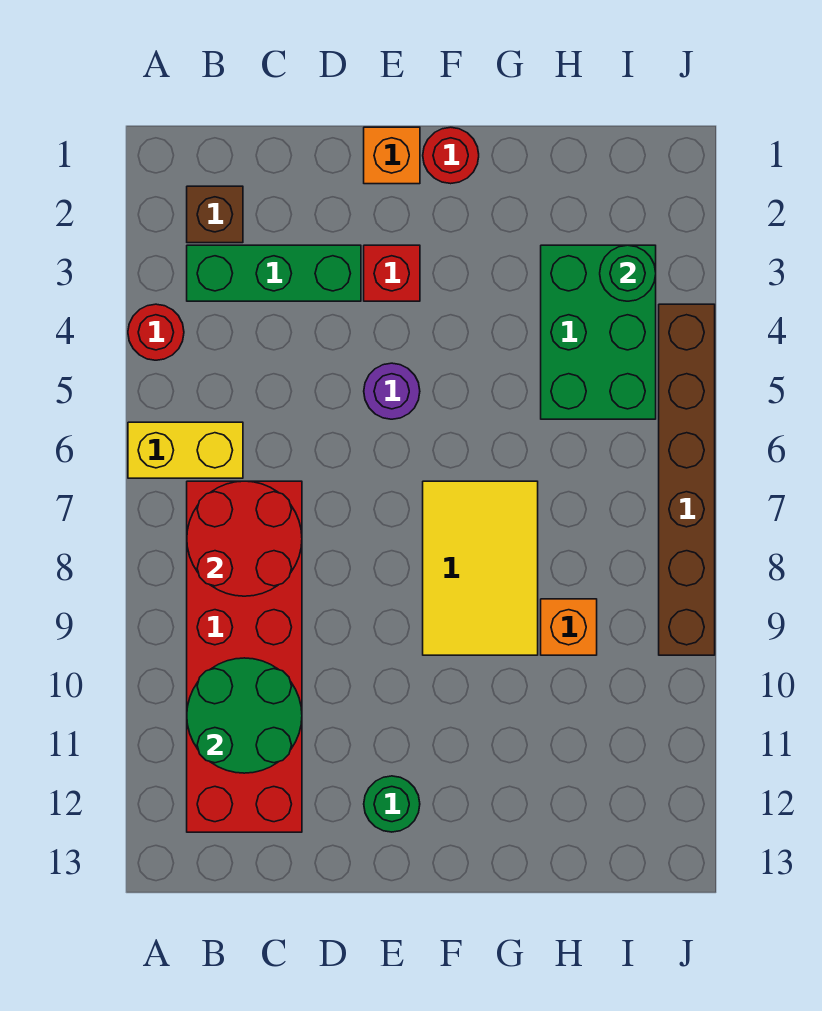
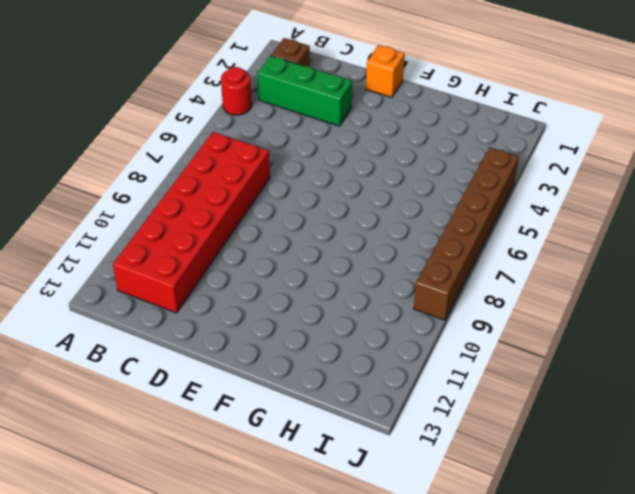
none -> yellow brick A6:B6 level 1
none -> red brick E3 level 1
none -> purple round brick E5 level 1

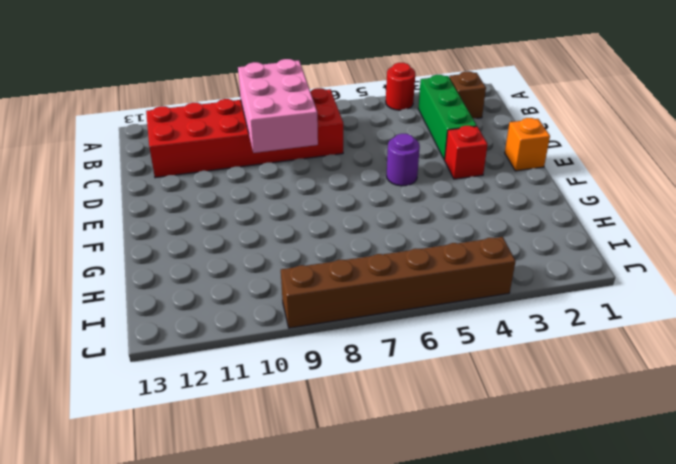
pink brick B8:D9 level 2 -> red round brick B7:C8 level 2
none -> yellow brick A6:B6 level 1
none -> green round brick E12 level 1
none -> red round brick F1 level 1

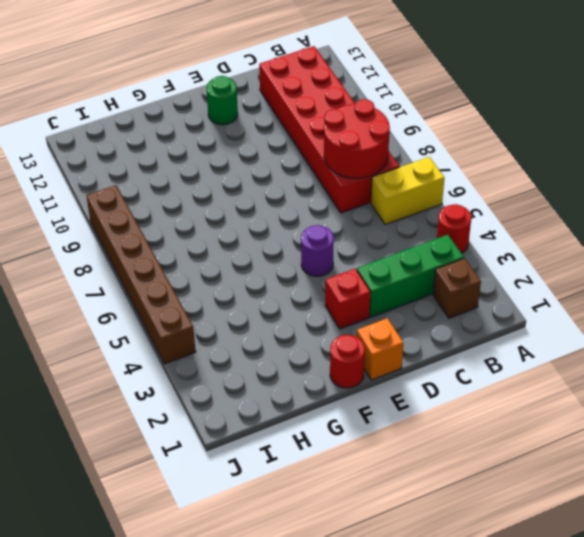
none -> yellow tile F7:G9 level 1
none -> green brick H3:I5 level 1
none -> orange brick H9 level 1

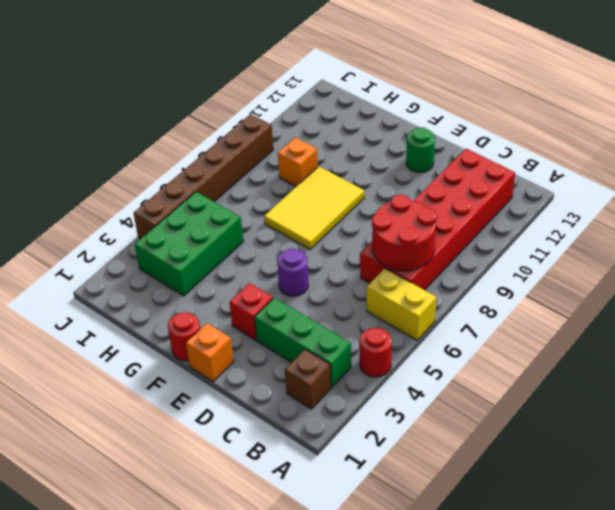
none -> green round brick B10:C11 level 2
none -> green round brick I3 level 2

